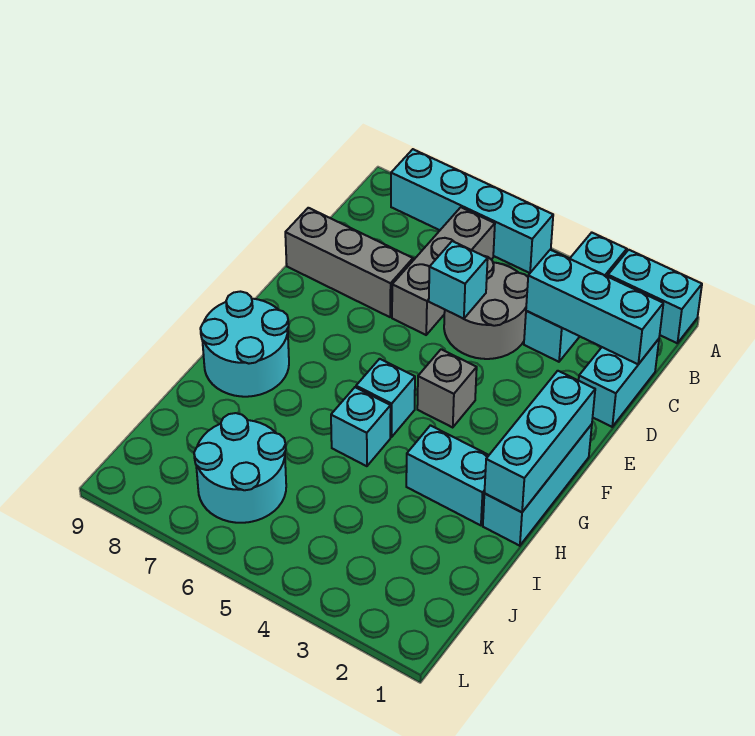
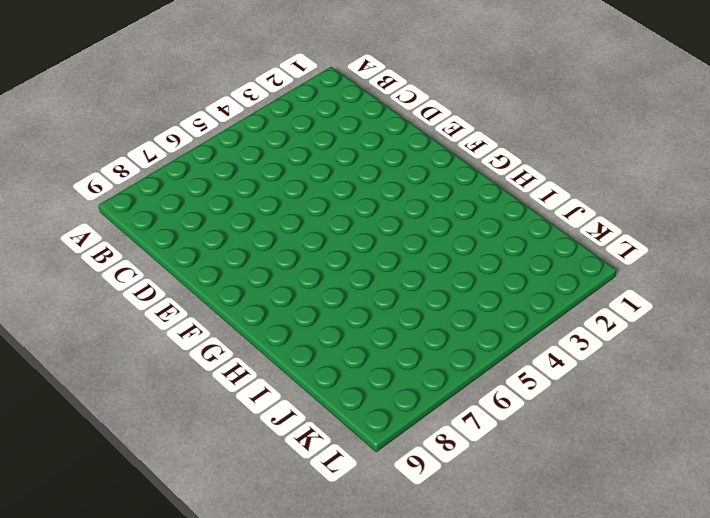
none -> cyan brick A1:A2 level 1
none -> cyan brick A3:C3 level 1
none -> cyan brick A5:A8 level 1

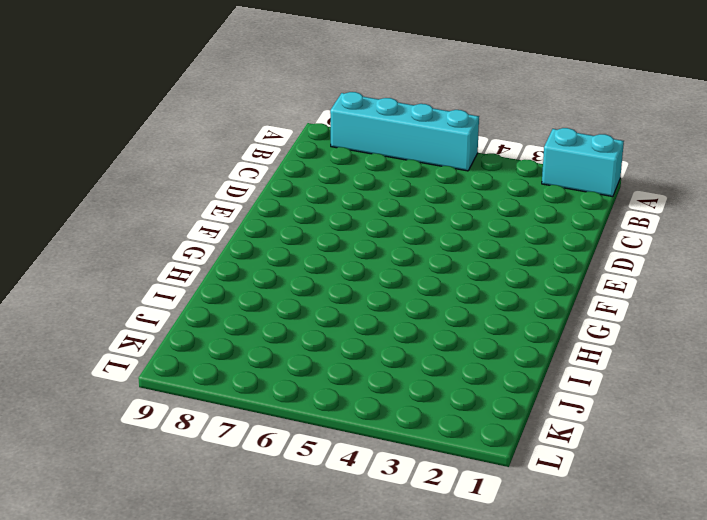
none -> cyan brick A3:C3 level 1
none -> grey brick B6:D6 level 1
none -> cyan brick C1:D1 level 1

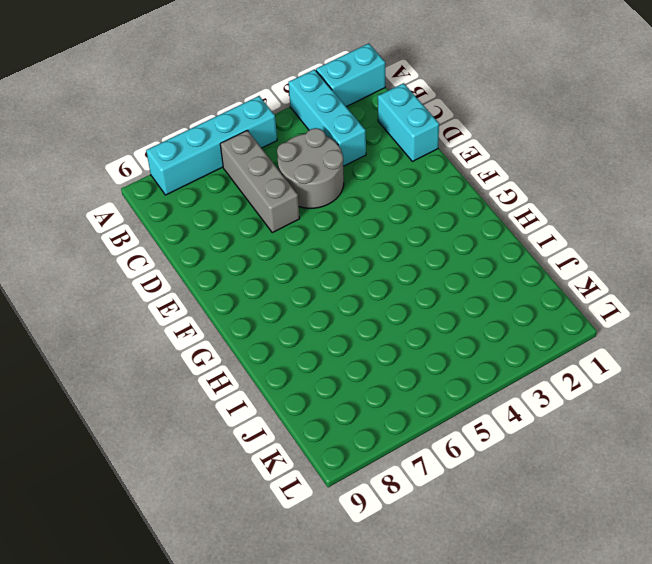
none -> grey brick D7:D9 level 1
none -> cyan brick F1:H1 level 1
none -> grey brick F4 level 1

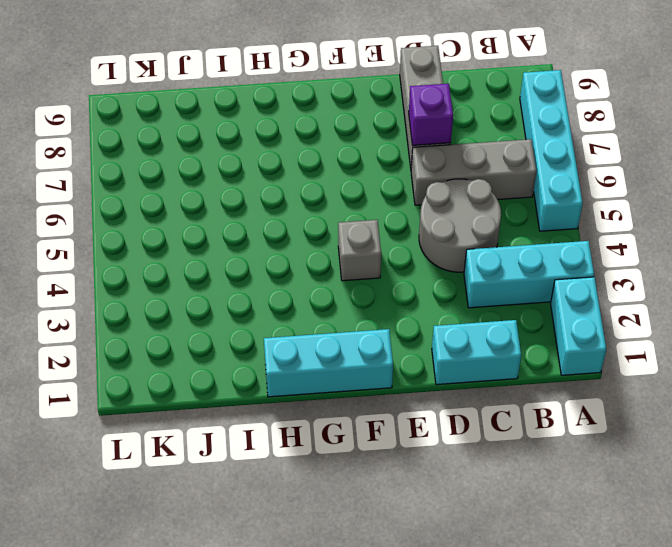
purple brick D7 level 2 -> none
none -> cyan brick G5 level 1
none -> cyan round brick G8:H9 level 1
none -> cyan brick H2:H3 level 1

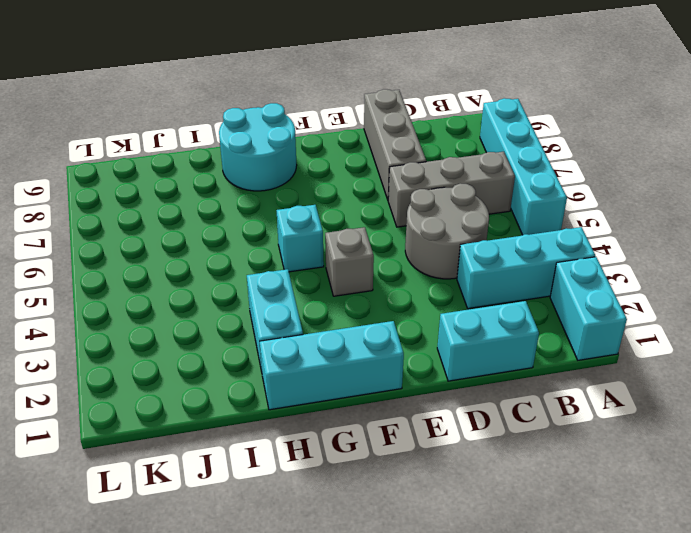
none -> cyan brick H5 level 1
none -> cyan round brick J6:K7 level 1
none -> cyan brick C1:C3 level 2

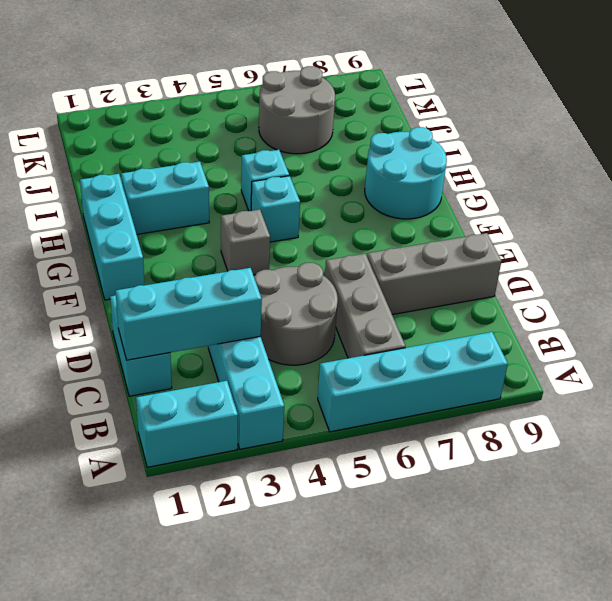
grey round brick J6:K7 level 1 -> cyan round brick J6:K7 level 1
none -> cyan brick D5 level 2
none -> cyan brick F1:H1 level 2

